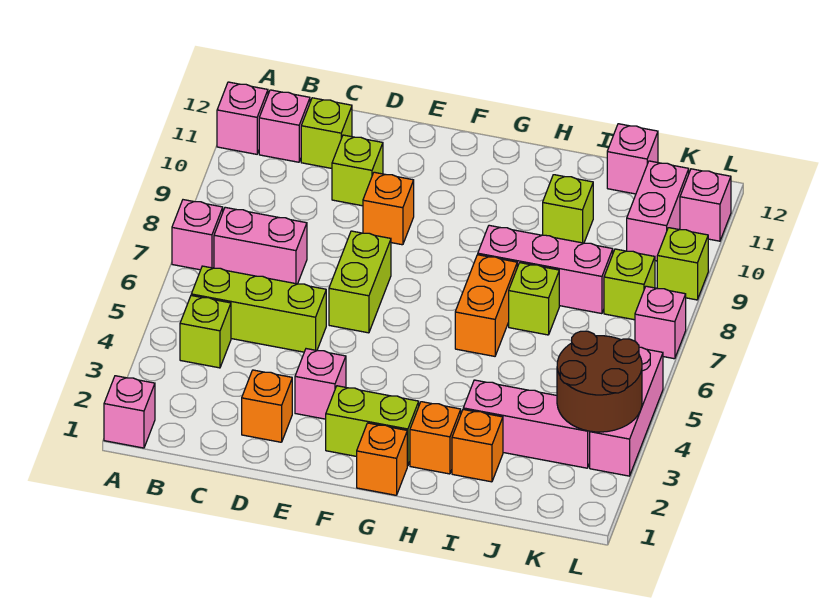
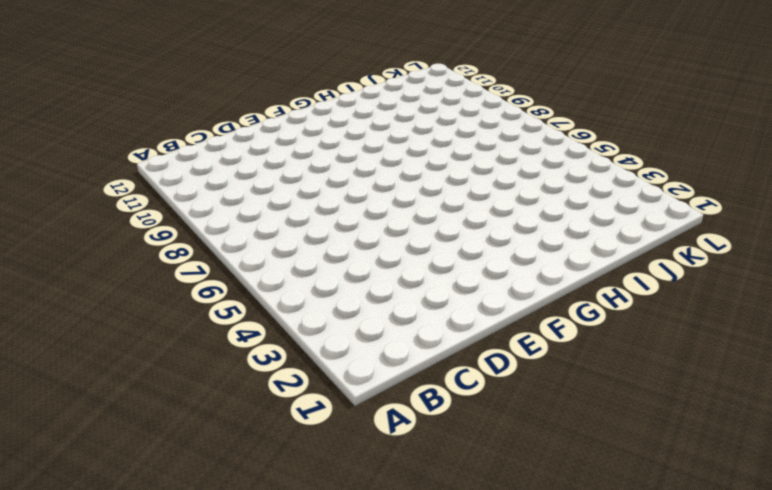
none -> pink brick A1 level 1
none -> pink brick A7 level 1
none -> pink brick A11 level 1
none -> lime brick B4 level 1

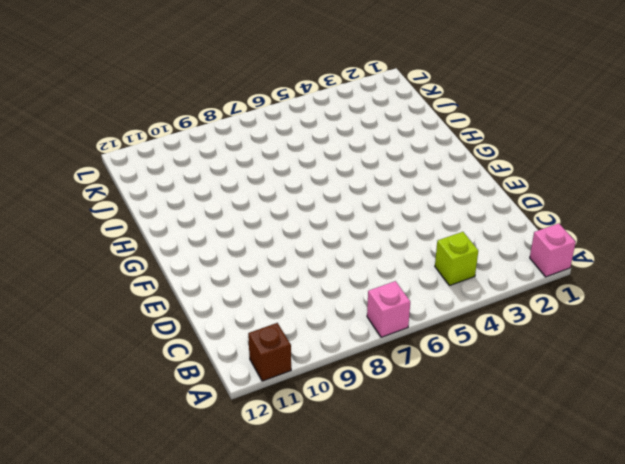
brown brick A11 level 1 -> pink brick A11 level 1
none -> lime brick B5:D5 level 1
none -> pink brick B7:C7 level 1
none -> pink brick B11 level 1
none -> lime brick C11 level 1

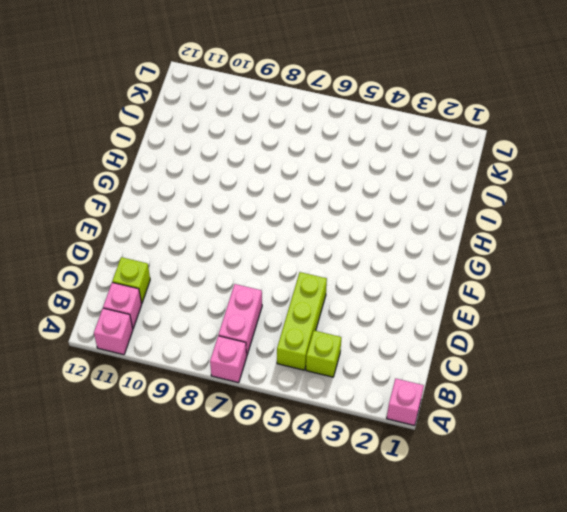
none -> orange brick D2 level 1
none -> lime brick D10 level 1
none -> pink brick E3 level 1
none -> lime brick E6:E7 level 1

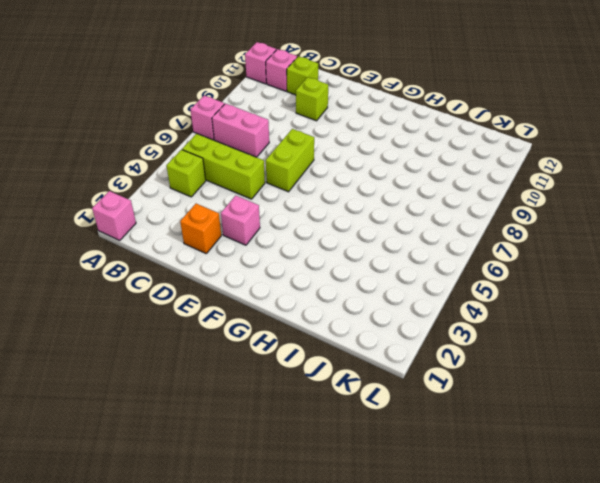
none -> orange brick E9 level 1
none -> lime brick F2:G2 level 1
none -> orange brick G1 level 1
none -> orange brick H2 level 1

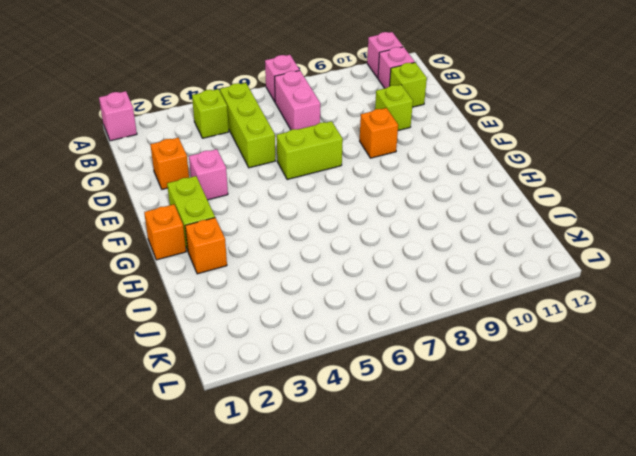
none -> orange brick H6:H7 level 1
none -> pink brick H8:J8 level 1
none -> orange brick I2 level 1
none -> pink brick I3:K3 level 1

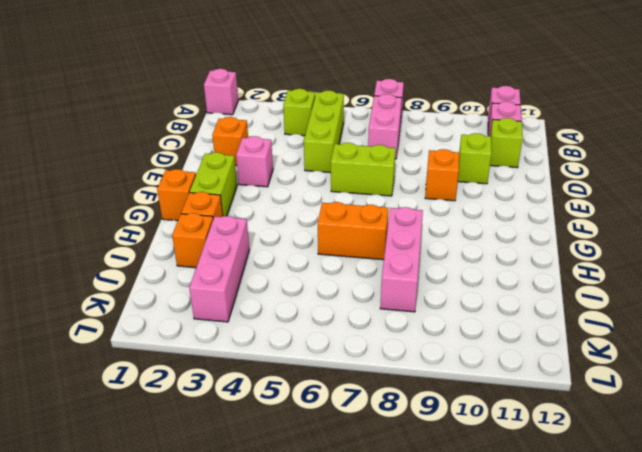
none -> lime brick I7 level 1
none -> lime brick I10 level 1
none -> pink brick J12 level 1
none -> lime brick K8 level 1

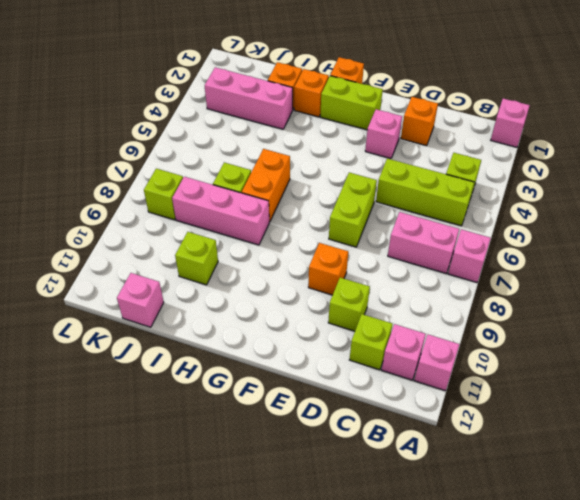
none -> pink brick K10:K11 level 1
none -> pink brick L3:L5 level 1
none -> pink brick L7 level 1
none -> lime brick L9 level 1

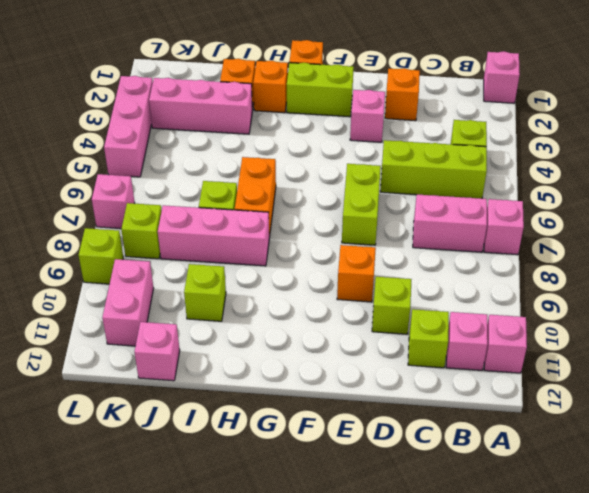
none -> pink brick L11 level 1
none -> brown round brick K3:L4 level 2

